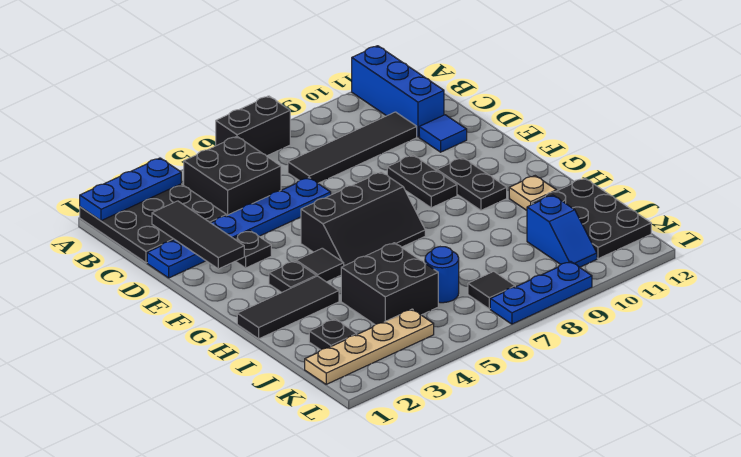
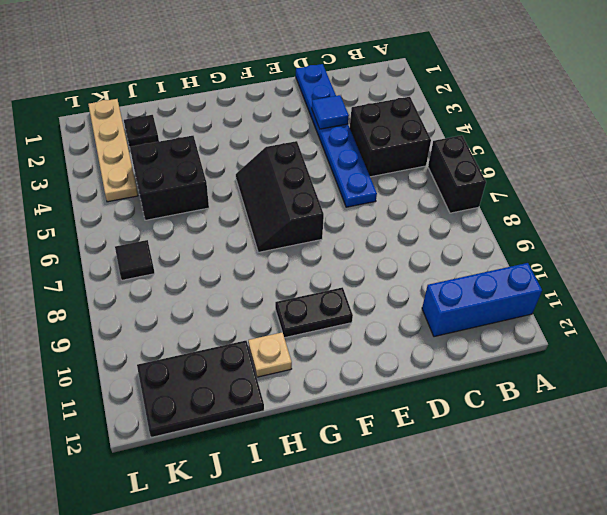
blue tile D3 level 2 -> blue tile D11 level 1
none -> black plate A1:C3 level 1
none -> black tile C7:C10 level 1
none -> black plate E3 level 1

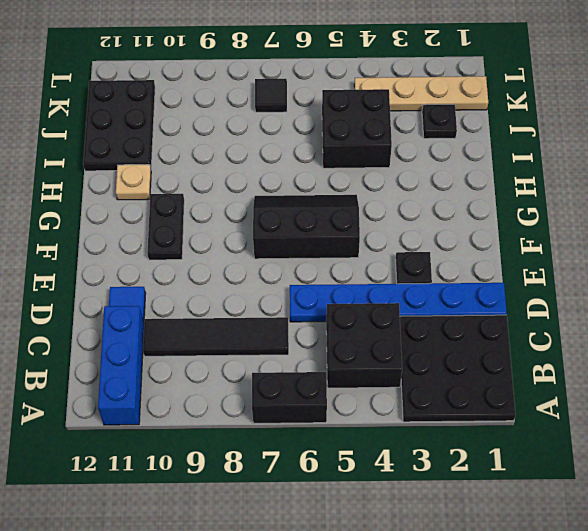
none -> black plate E9:F9 level 1
none -> black plate G3 level 1
none -> black tile G4 level 1

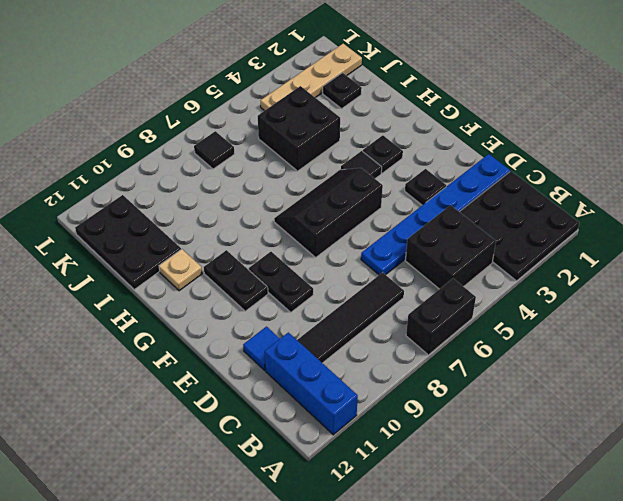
none -> black tile H1:H3 level 1
none -> blue round brick J6 level 1
none -> blue slope J10:K10 level 1 top J

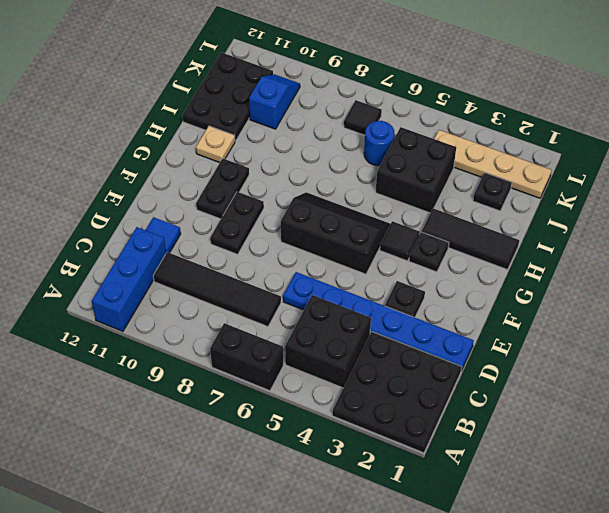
none -> blue plate L7:L9 level 1
none -> blue plate A1:A3 level 2
none -> black tile C2:E2 level 2

